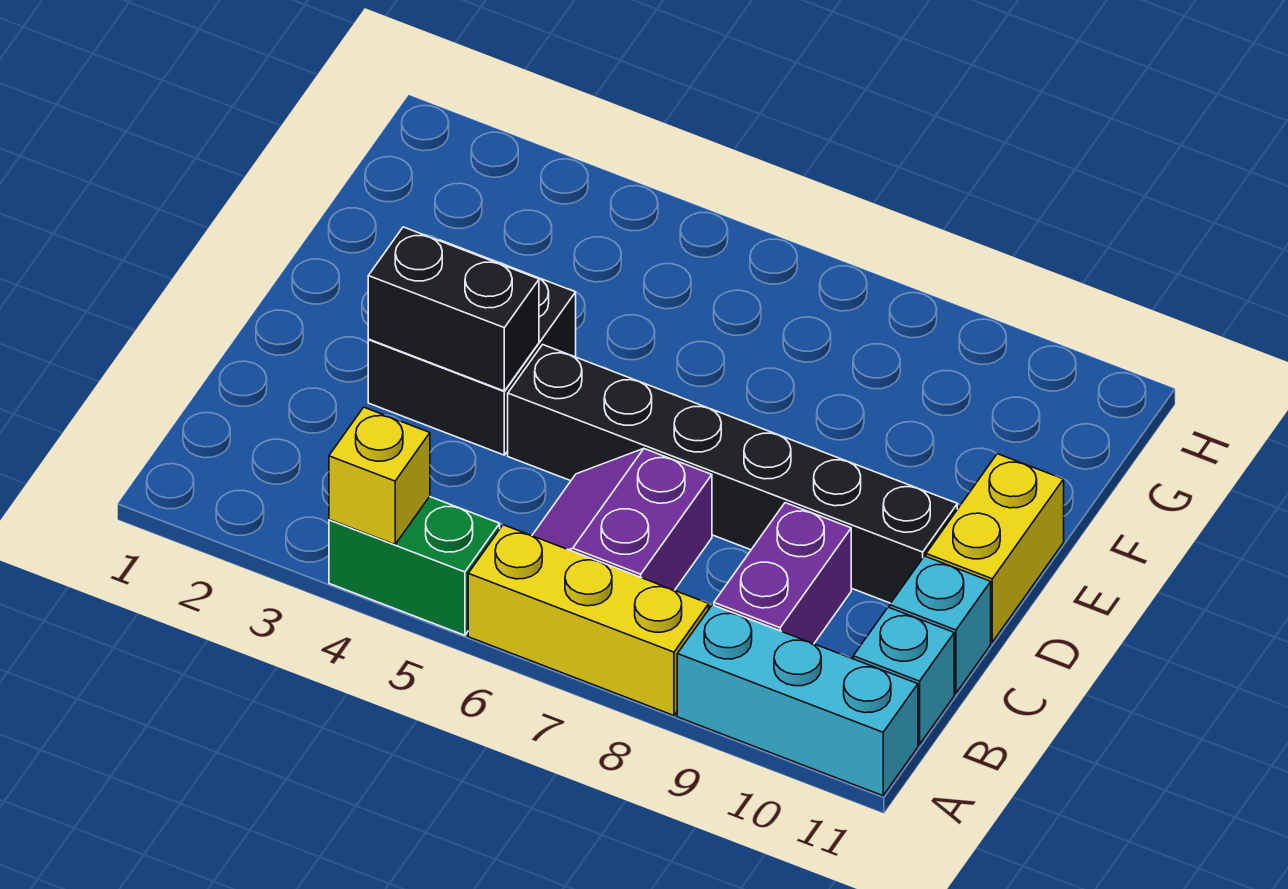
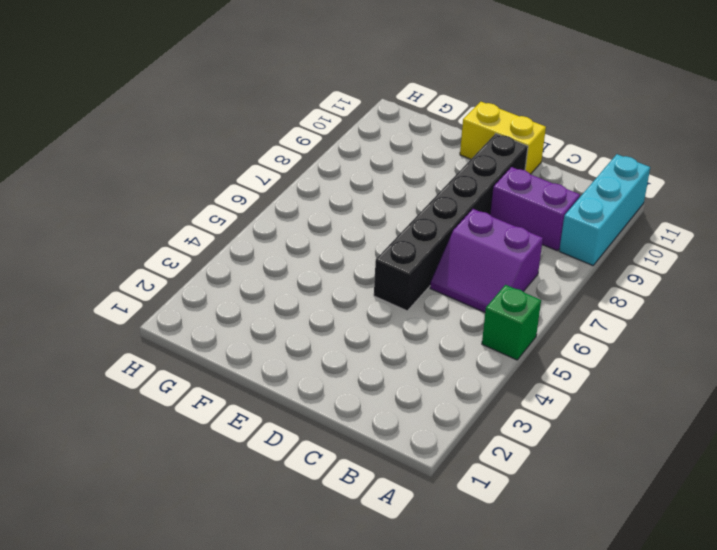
green brick A5 level 1 -> green brick A4:A5 level 1
none -> yellow brick A6:A8 level 1
none -> cyan brick B11 level 1
none -> cyan brick C11 level 1

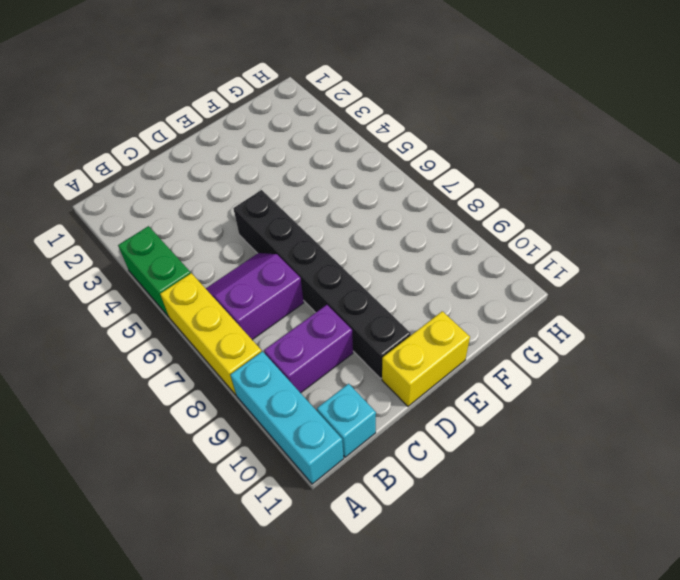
none -> cyan brick C11 level 1
none -> black brick D3:E4 level 1
none -> yellow brick A4 level 2

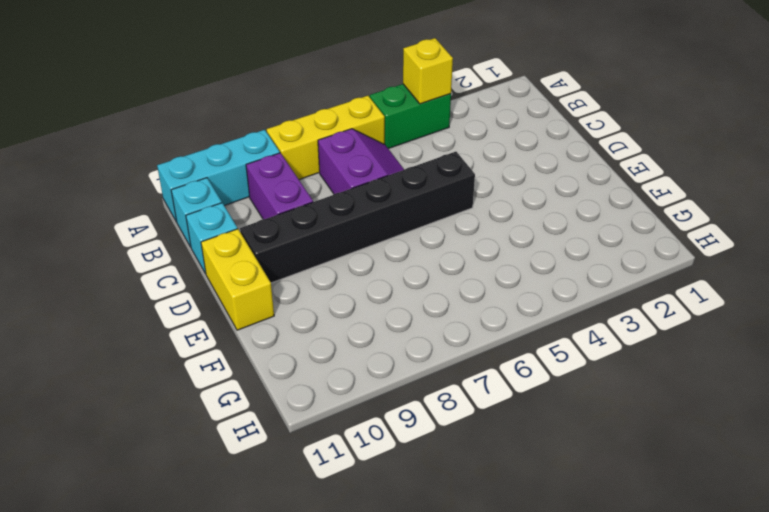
none -> black brick D3:E4 level 1
none -> black brick D3:D4 level 2

